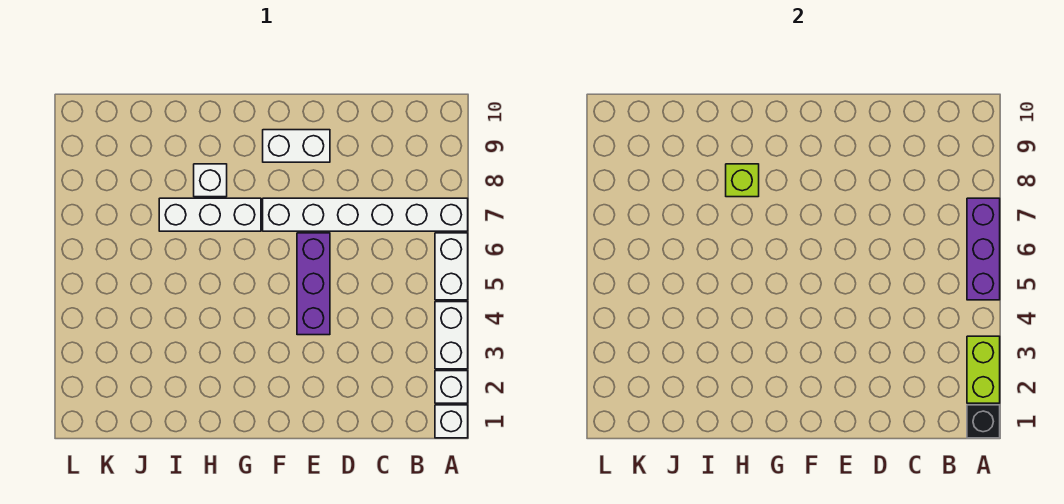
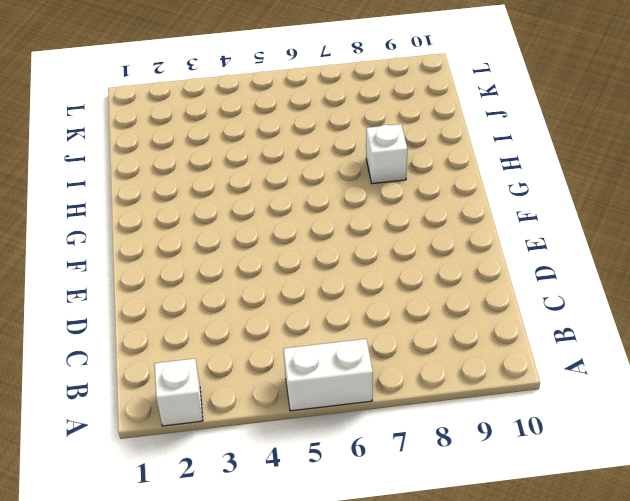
none -> white brick A1 level 1
none -> white brick A3:A4 level 1
none -> white brick A7:F7 level 1

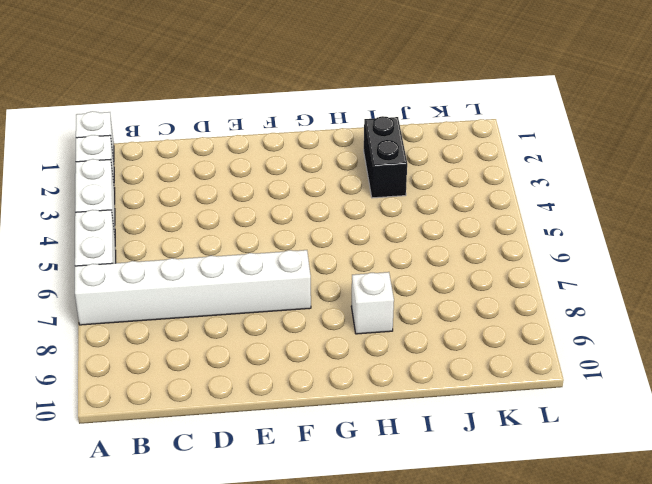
black brick I2:I3 level 1 -> none
none -> purple brick E4:E6 level 1
none -> white brick E9:F9 level 1
none -> white brick G7:I7 level 1

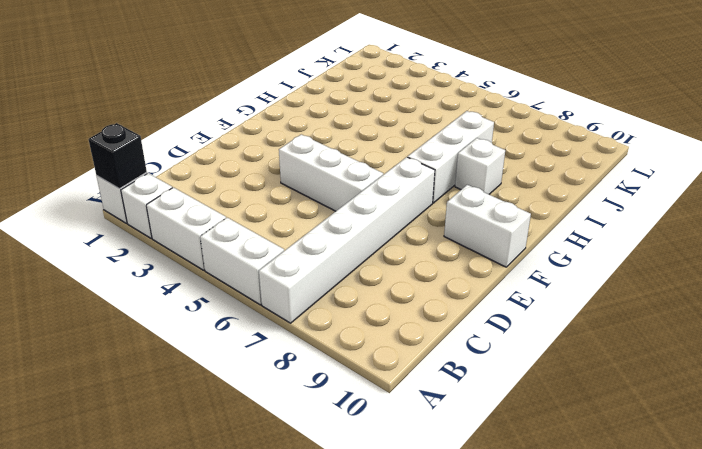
white brick E4:E6 level 1 -> purple brick E4:E6 level 1
white brick F9:F10 level 1 -> white brick E9:F9 level 1
none -> lime brick A2:A3 level 2
none -> purple brick A5:A7 level 2
none -> lime brick H8 level 2

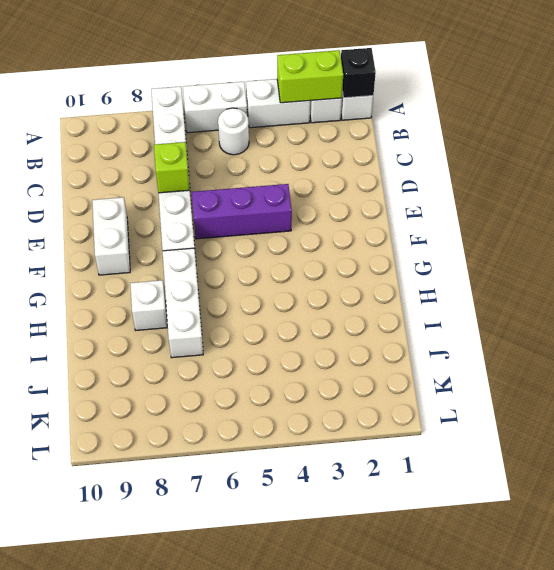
white round brick B5 level 1 -> none
lime brick D7 level 2 -> lime brick H8 level 2
none -> purple brick A5:A7 level 2

